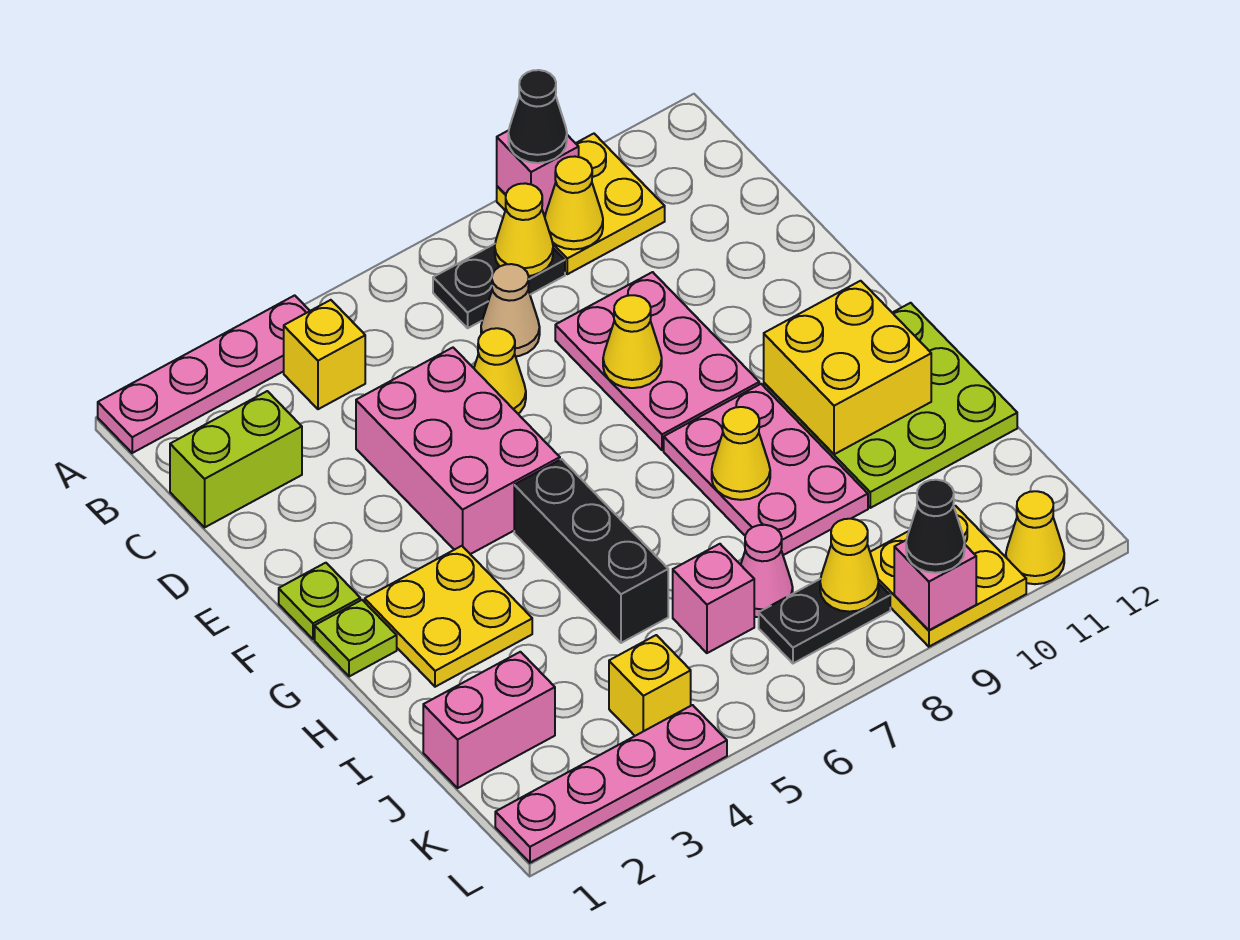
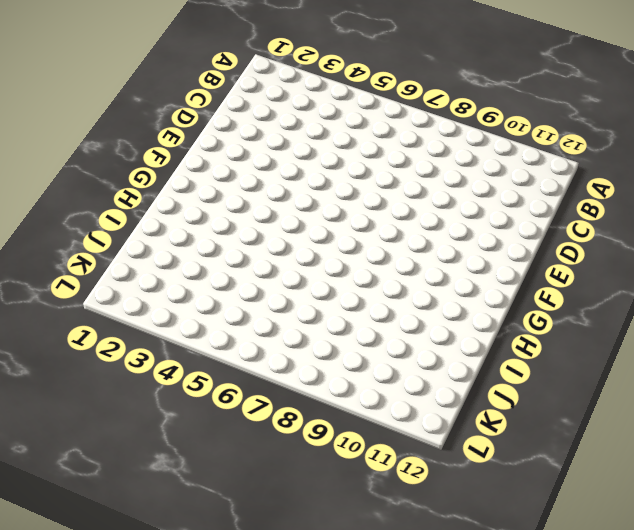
none -> pink plate A1:A4 level 1
none -> yellow plate A9:B10 level 1
none -> yellow brick B4 level 1
none -> black plate B7:B8 level 1

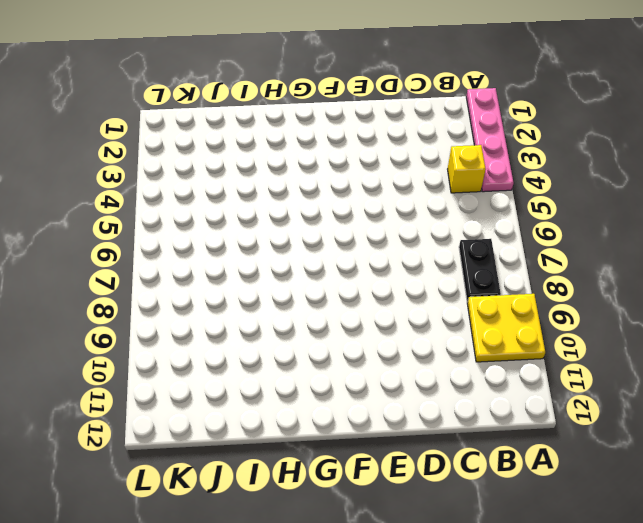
none -> lime brick C1:C2 level 1
none -> tan cone C7 level 1
none -> pink brick D4:F5 level 1
none -> yellow cone D6 level 1

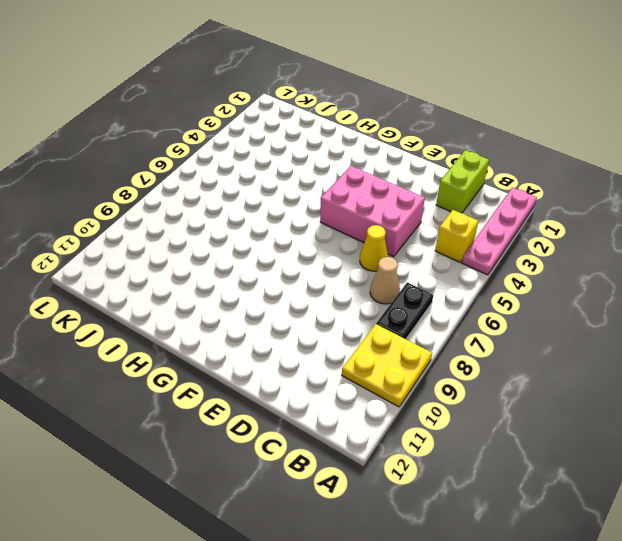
none -> pink plate D8:F9 level 1
none -> lime plate F1 level 1
none -> lime plate G1 level 1
none -> yellow plate G2:H3 level 1

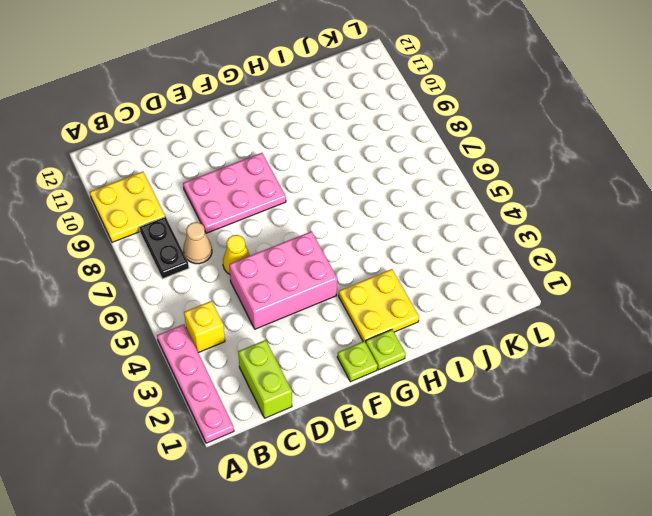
none -> black brick G5:I5 level 1
none -> pink plate G8:I9 level 1
none -> lime plate G10:I12 level 1
none -> pink brick J1:J2 level 1

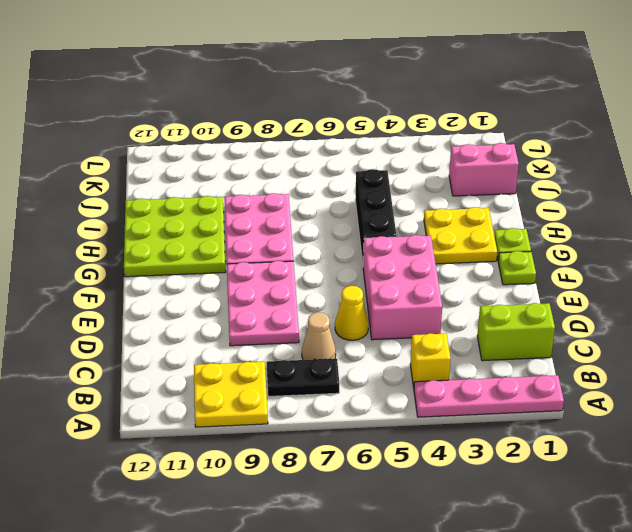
none -> pink brick J6 level 1
none -> pink cone J7 level 1
none -> yellow brick K4 level 1
none -> black plate K7:K8 level 1

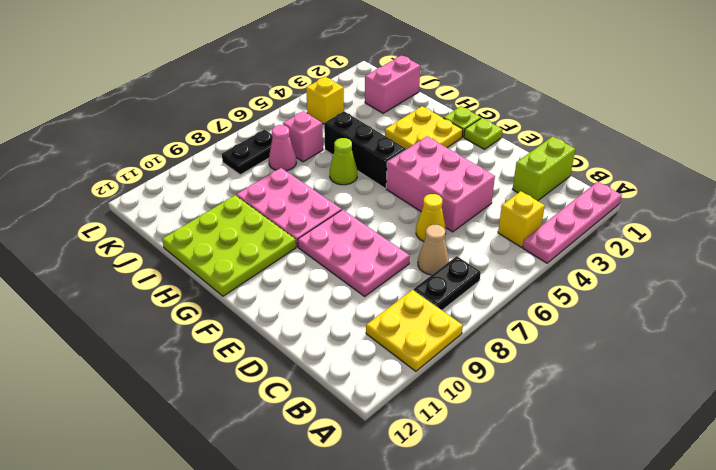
lime cone H6 level 1 -> none
none -> yellow plate K9:L10 level 1
none -> pink plate L1:L4 level 1
none -> yellow cone L11 level 1
none -> pink brick A9 level 2

